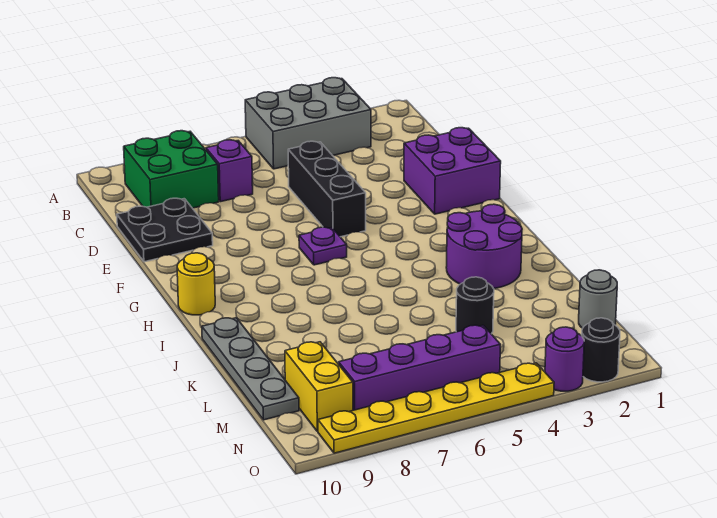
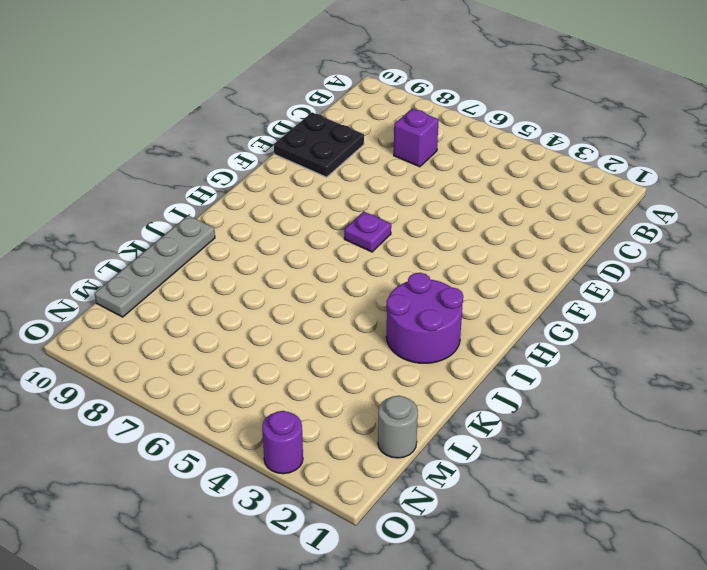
none -> grey brick A3:B5 level 1
none -> green brick B8:C9 level 1
none -> black brick D5:F5 level 1

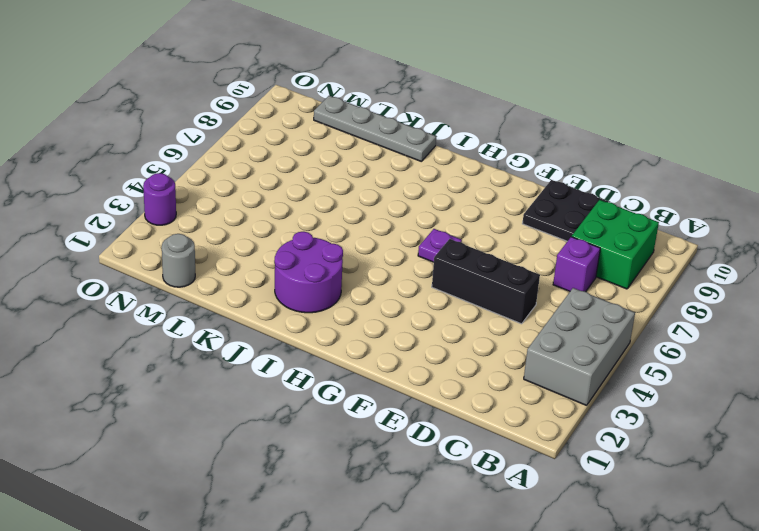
none -> purple brick E1:F2 level 1
none -> yellow round brick H10 level 1
none -> black round brick L4 level 1

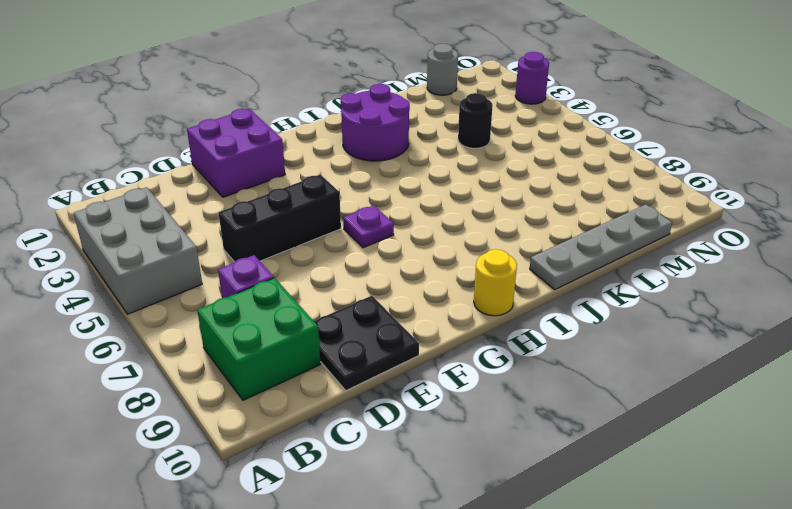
none -> yellow brick M9:N9 level 1
none -> purple brick N5:N8 level 1
none -> black round brick O2 level 1

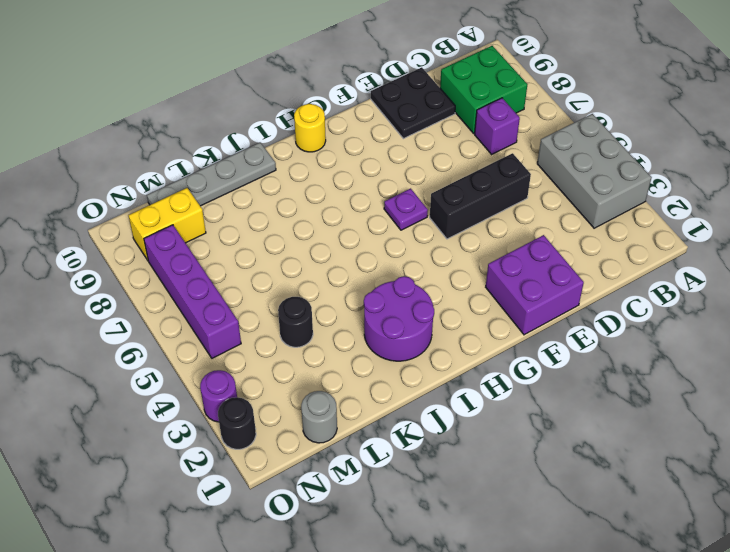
none -> yellow plate O4:O9 level 1

